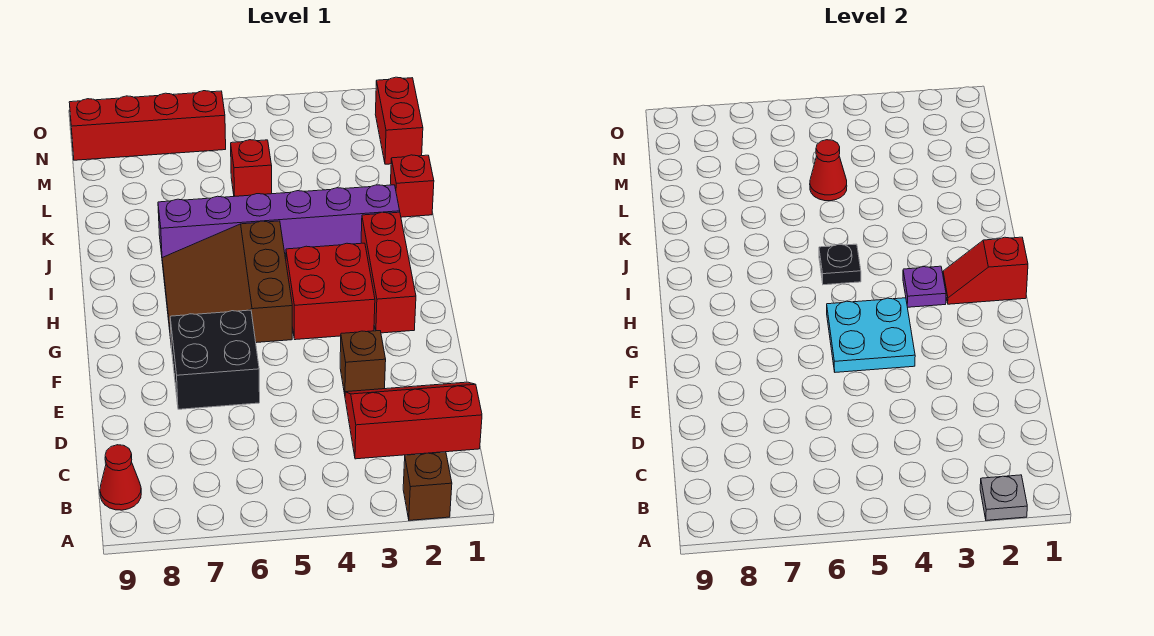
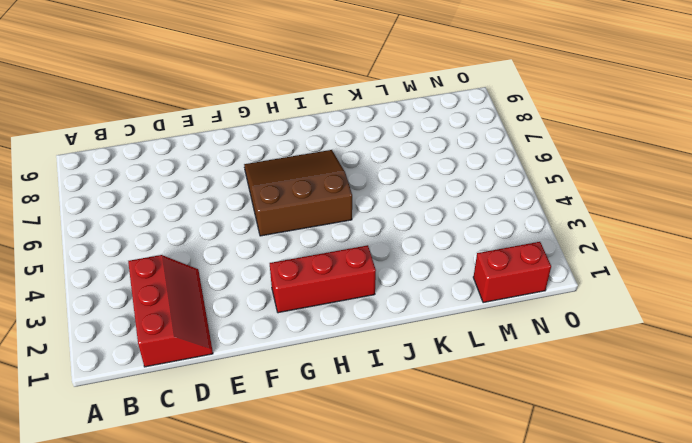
none -> brown brick A2 level 1
none -> red cone B9 level 1
none -> brown brick E3 level 1

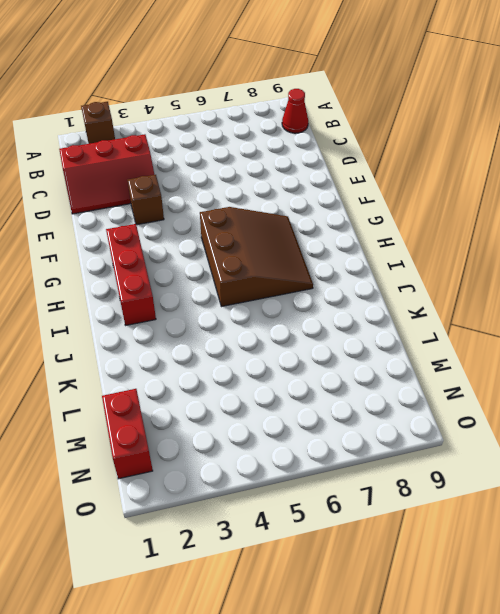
none -> black brick E6:F7 level 1
none -> red brick G3:H4 level 1
none -> purple brick J2:J7 level 1

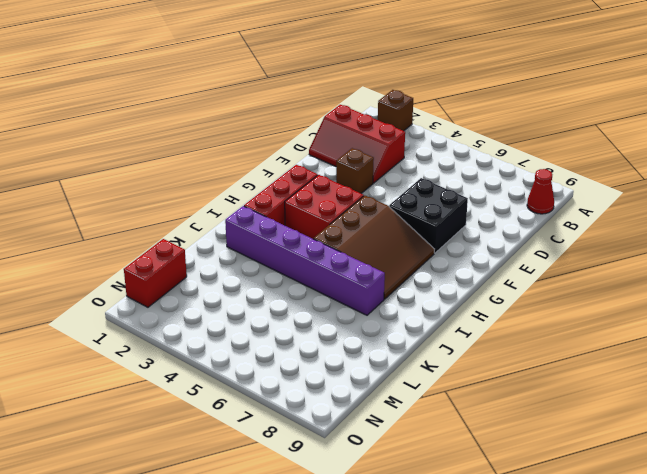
none -> red brick K1 level 1
none -> red brick L5 level 1
none -> red brick N6:N9 level 1

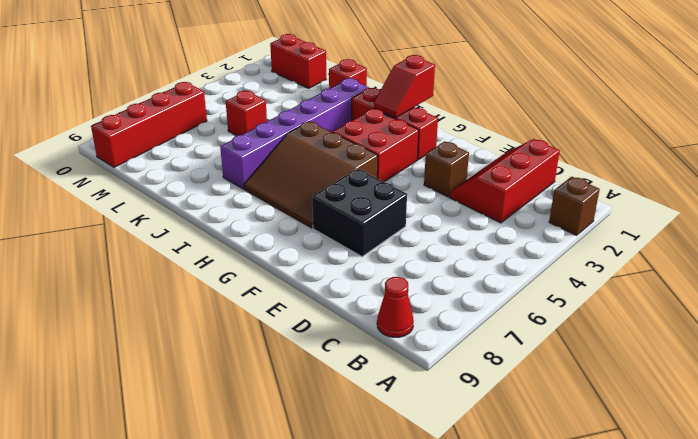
none -> grey plate A2 level 2
none -> cyan plate F4:G5 level 2
none -> purple plate H3 level 2

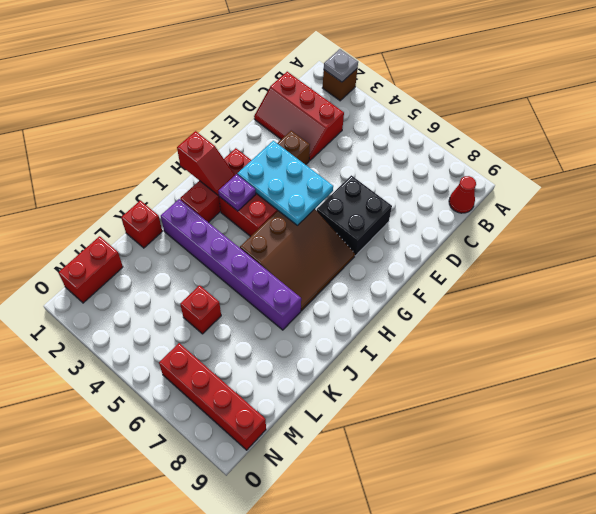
cyan plate F3:G5 level 2 -> cyan plate F4:G5 level 2
none -> black plate I5 level 2
none -> red cone L5 level 2

